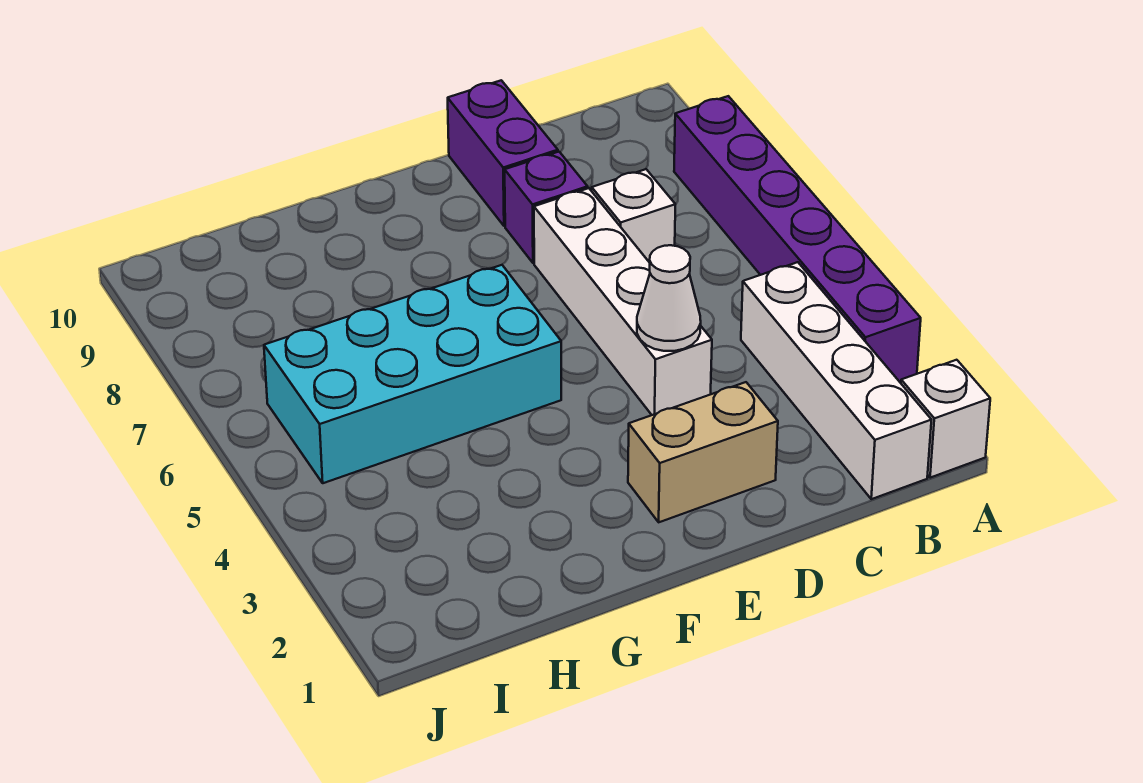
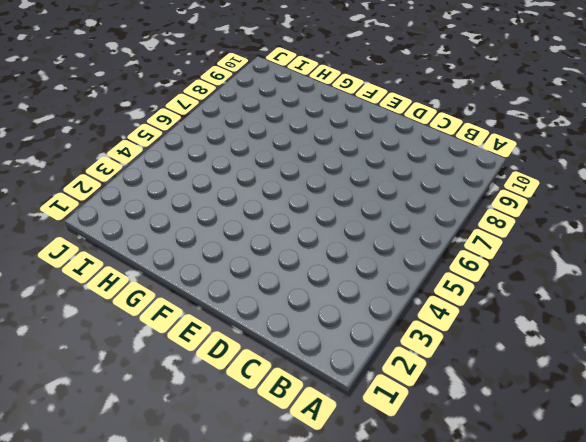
none -> white brick A1 level 1
none -> purple brick A3:A8 level 1

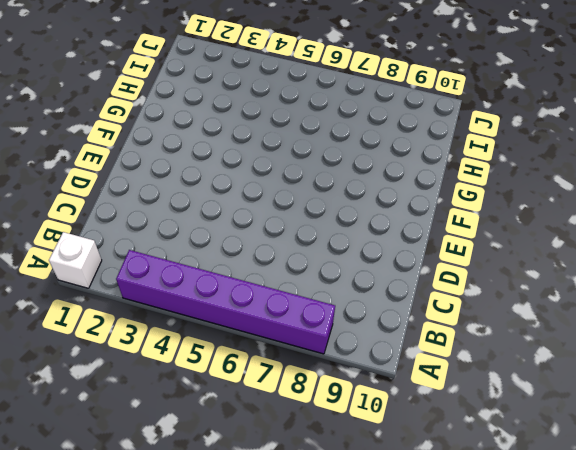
none -> white brick B1:B4 level 1
none -> white brick C7 level 1

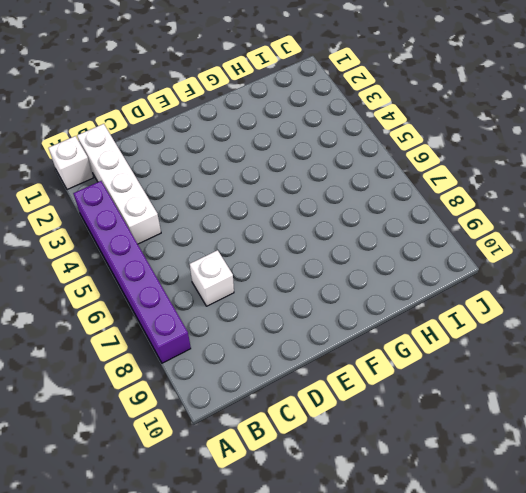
none -> tan brick D2:E2 level 1
none -> white brick D4:D7 level 1

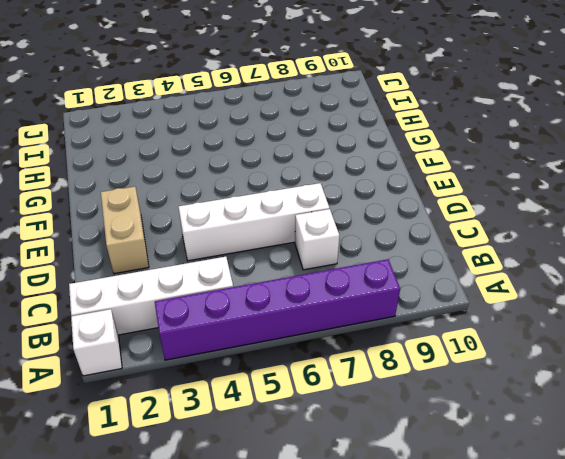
none -> purple brick D8 level 1
none -> purple brick D9:D10 level 1

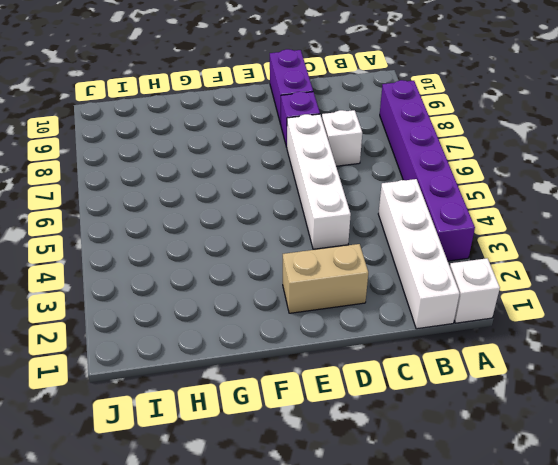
none -> cyan brick F5:I6 level 1
none -> white cone D4 level 2

